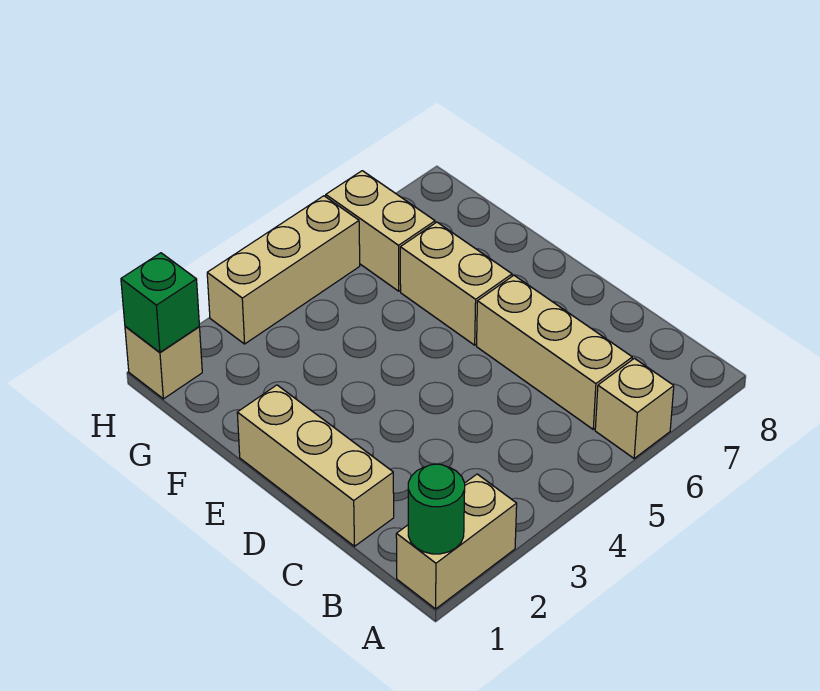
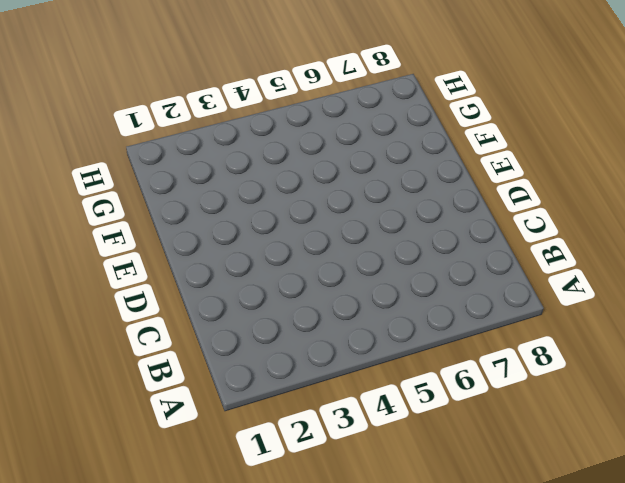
none -> tan brick A1:A2 level 1
none -> tan brick A6 level 1

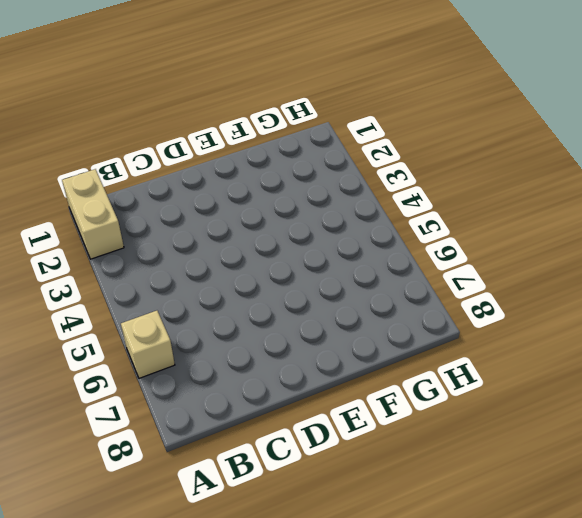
none -> tan brick B6:D6 level 1
none -> tan brick C1:E1 level 1

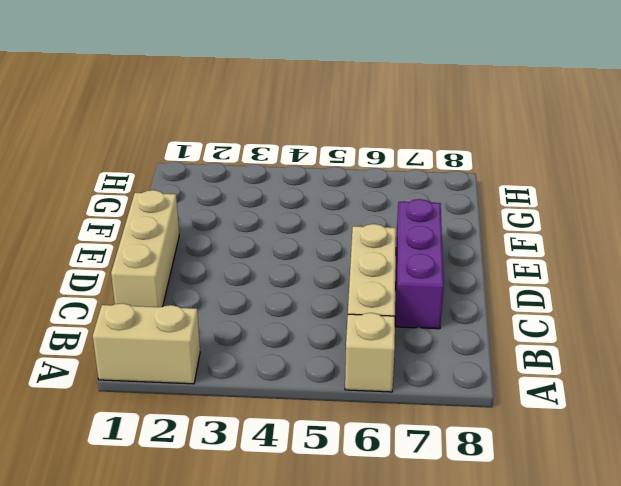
purple brick C7:E7 level 1 -> none
none -> tan brick E6:F6 level 1
none -> tan brick G6:H6 level 1

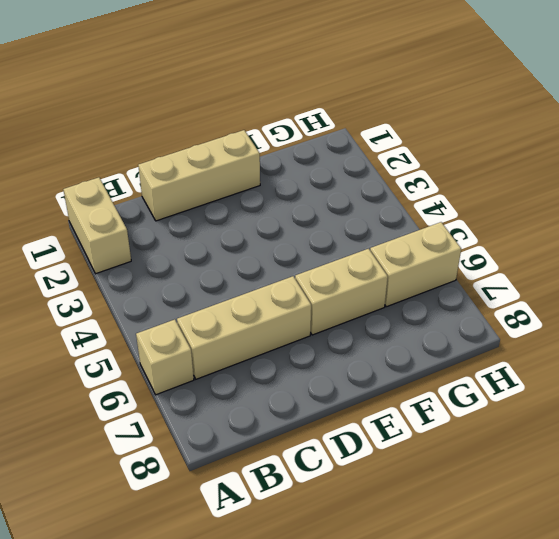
none -> tan brick H1 level 1
none -> tan brick H3:H5 level 1

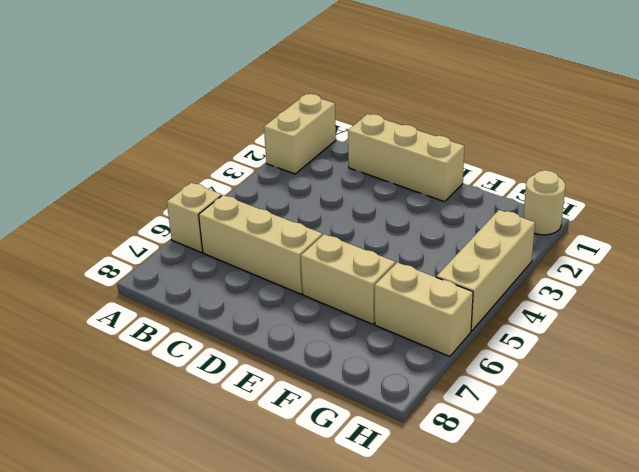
tan round brick H1 level 1 -> tan brick H1 level 1
none -> green round brick A1 level 2
none -> green brick H1 level 2

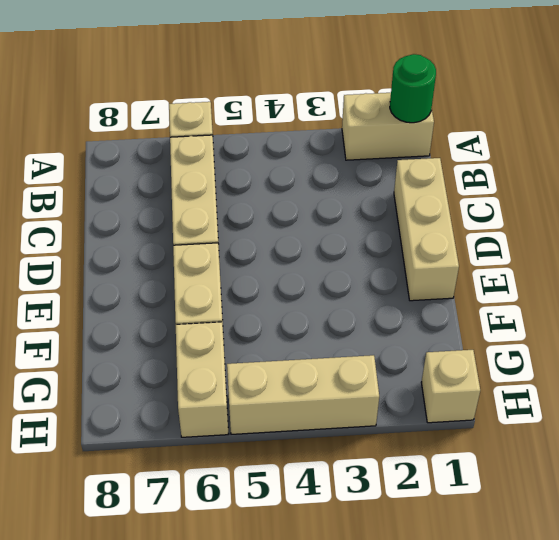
none -> green brick H1 level 2

